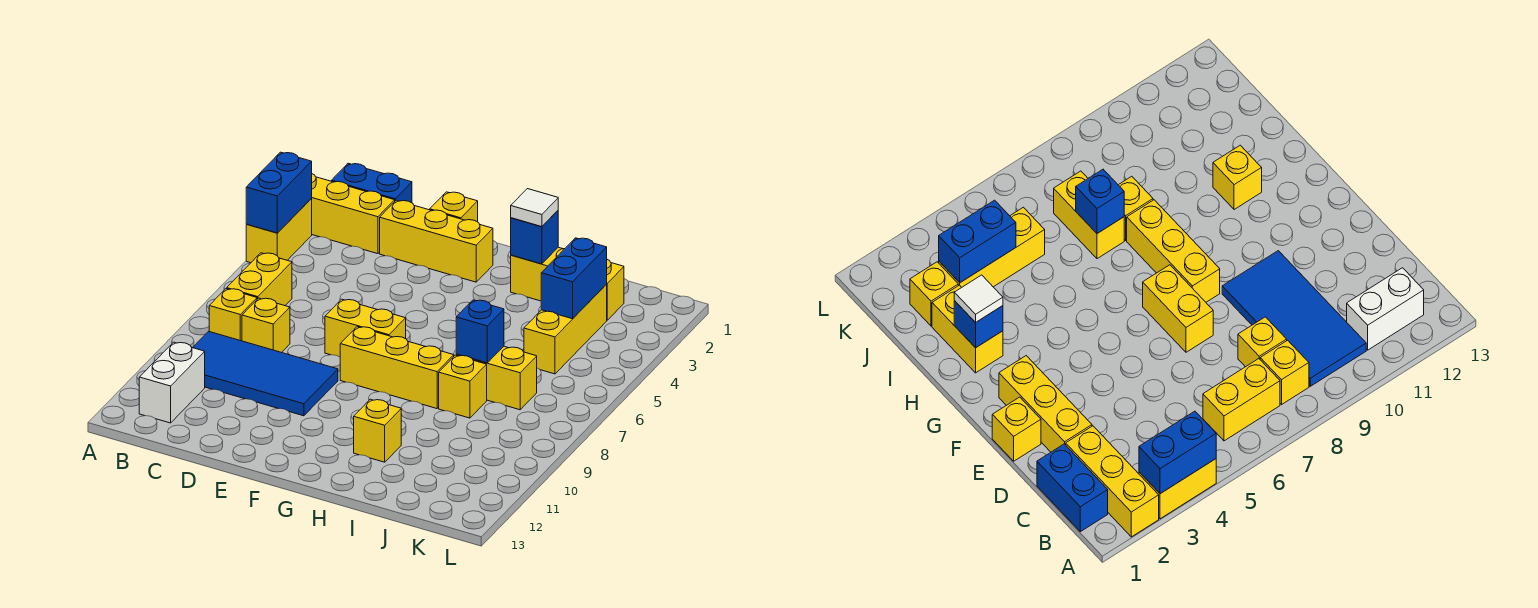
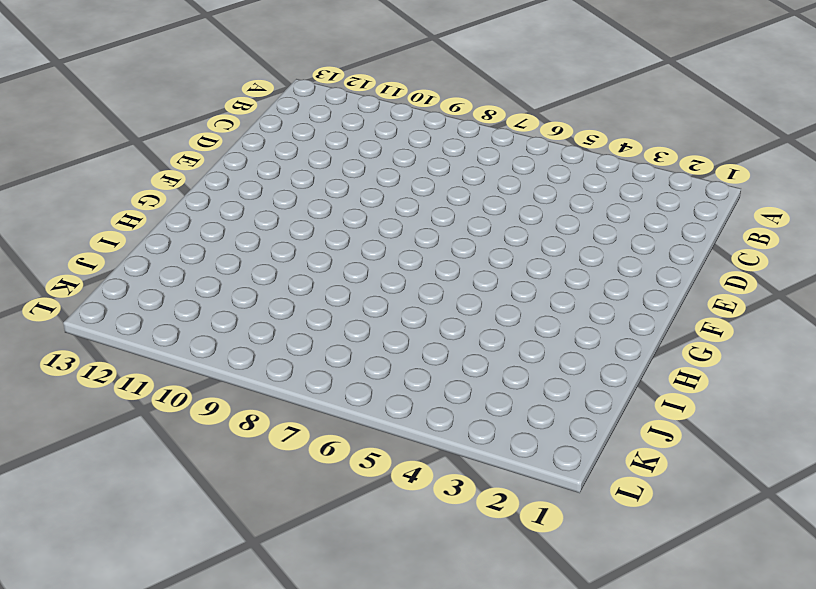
none -> yellow brick A2:C2 level 1
none -> yellow brick A3:A4 level 1
none -> blue brick B1:C1 level 1

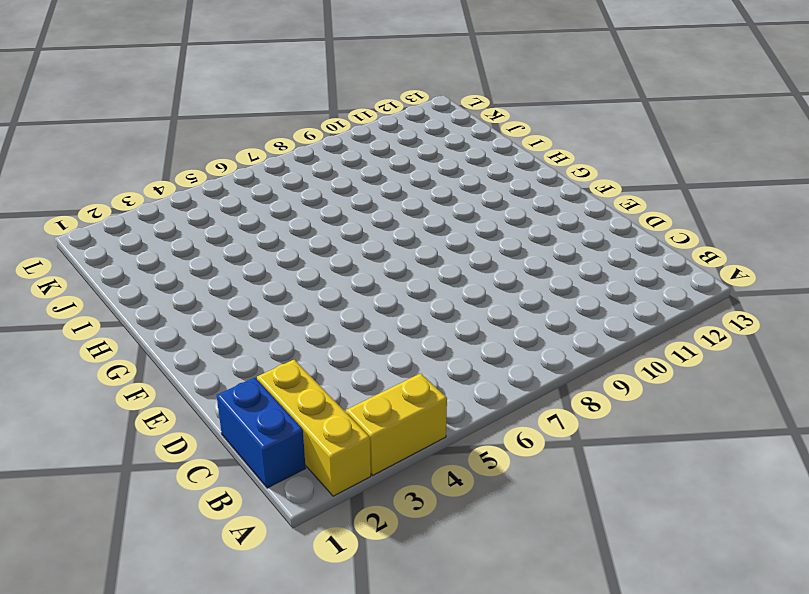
none -> yellow brick B6:B7 level 1
none -> yellow brick B8 level 1
none -> blue tile B9:E10 level 1

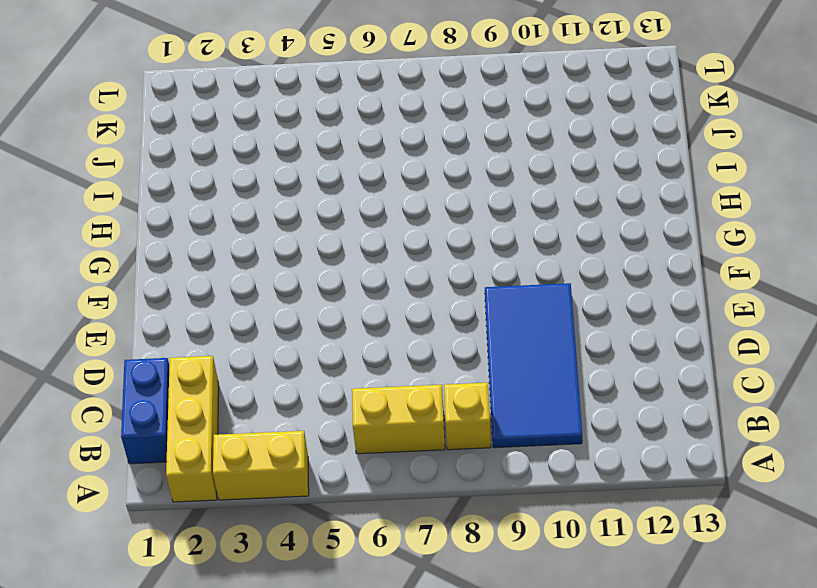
none -> white brick B11:B12 level 1
none -> yellow brick C8 level 1
none -> yellow brick D2:F2 level 1

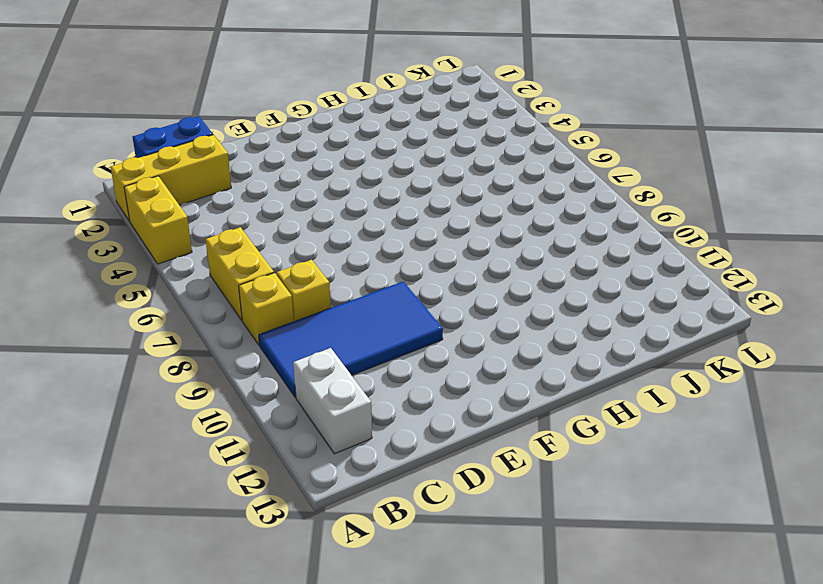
none -> yellow brick D2:F2 level 1
none -> yellow brick E1 level 1
none -> yellow brick E7:F7 level 1

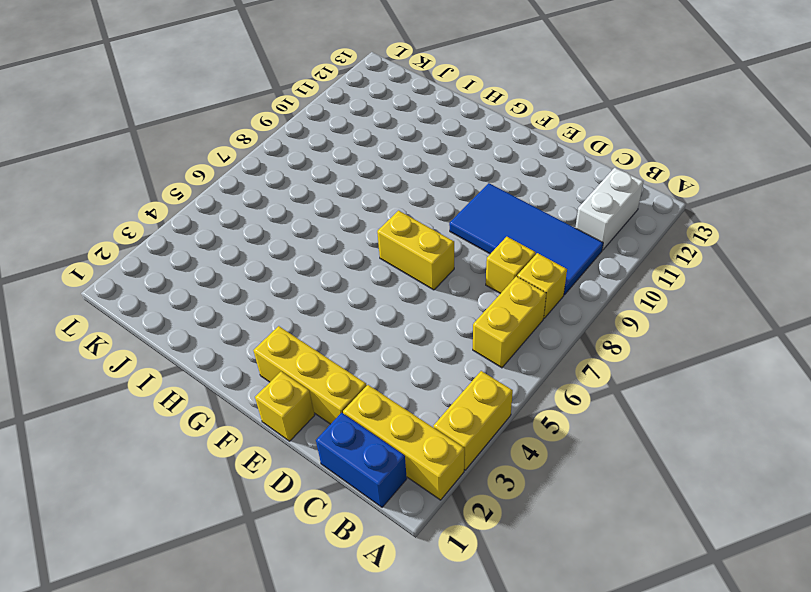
none -> yellow brick F8:H8 level 1
none -> yellow brick H2:I2 level 1
none -> yellow brick H11 level 1

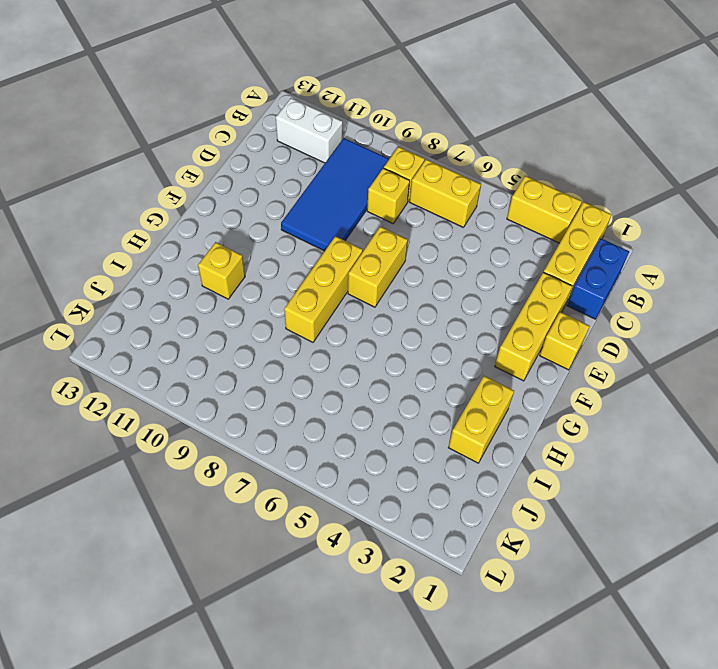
none -> yellow brick I7:J7 level 1
none -> yellow brick I8 level 1
none -> yellow brick J2 level 1

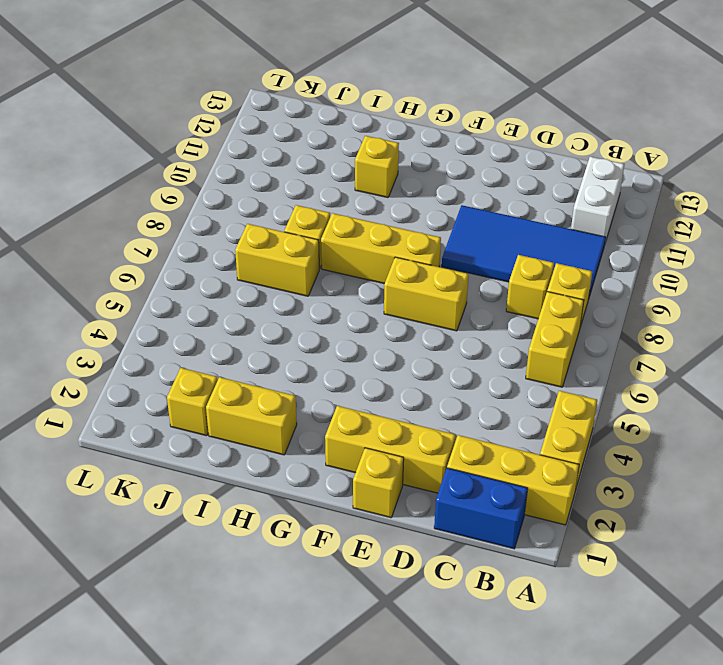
none -> yellow brick J3:J5 level 1
none -> blue brick A3:A4 level 2
none -> blue brick H2 level 2

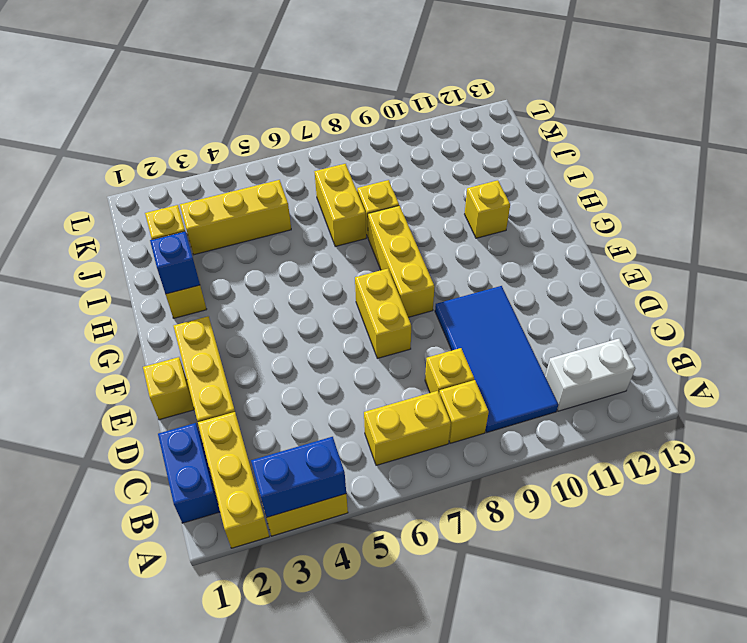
none -> blue brick I7 level 2
none -> blue brick J3:J4 level 2
none -> white tile H2 level 3

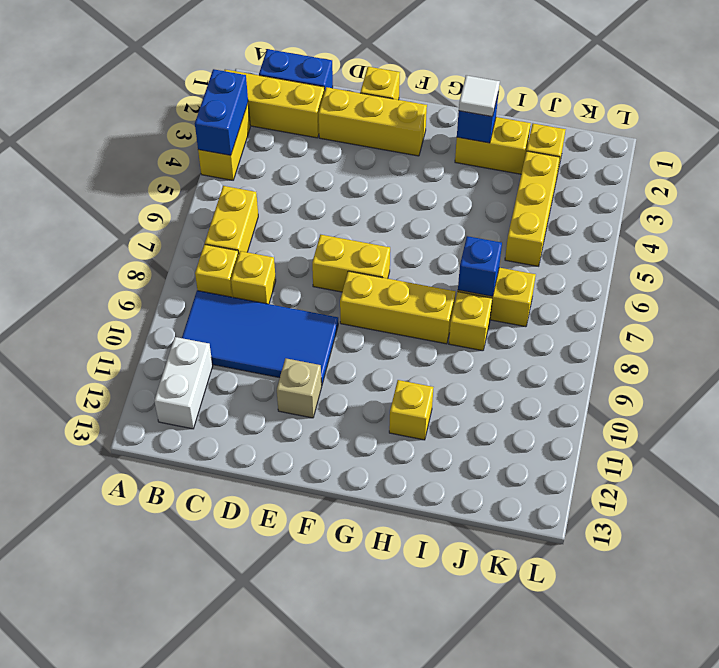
tan brick E11 level 1 -> none
none -> blue brick J3:J4 level 2

